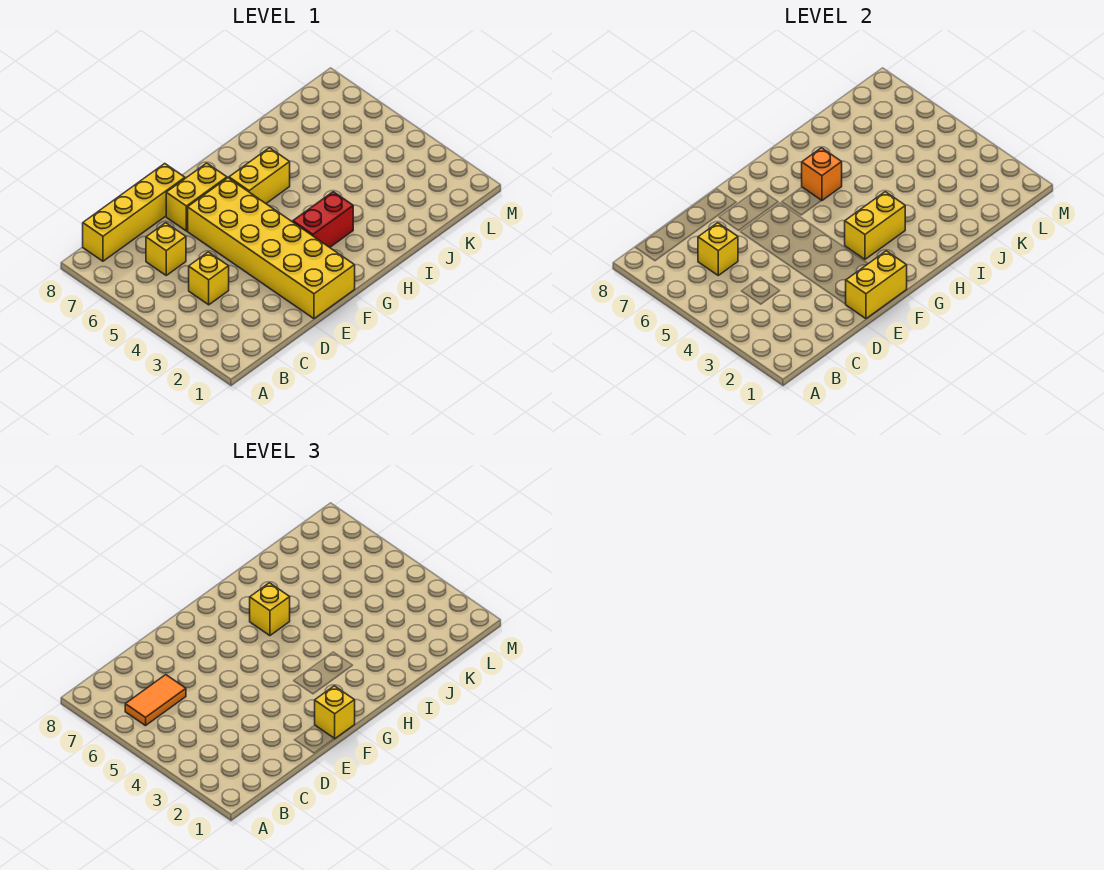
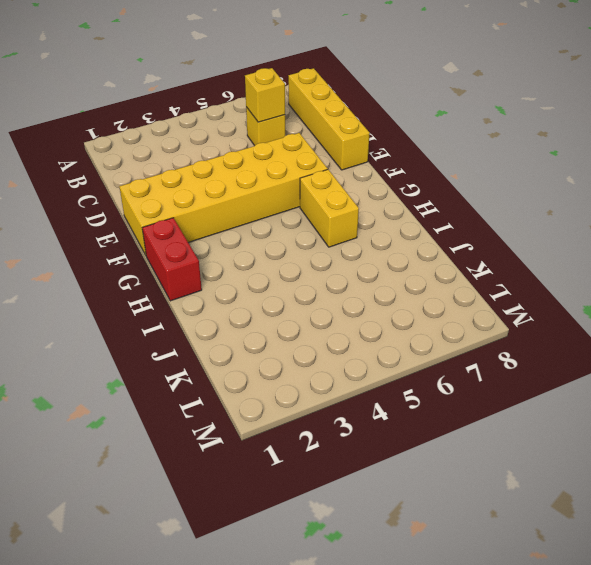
red brick G1:H1 level 1 -> red brick G3:H3 level 1
none -> yellow brick C4 level 1
none -> yellow brick E7:F7 level 1
none -> yellow brick E1:F1 level 2

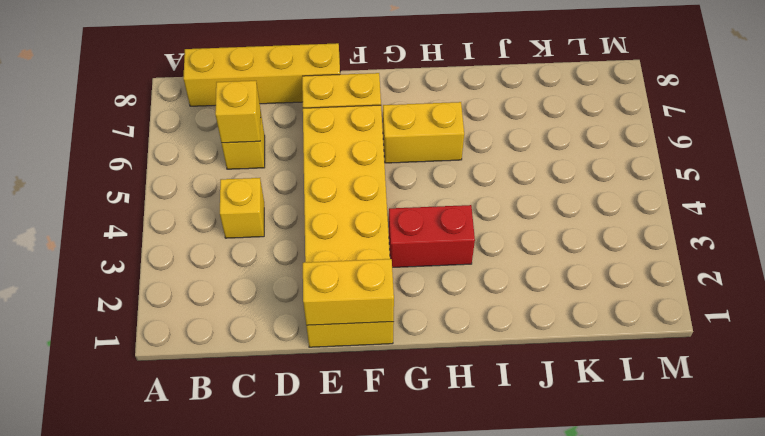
none -> yellow brick G3:H3 level 2
none -> orange brick H6 level 2
none -> orange tile B6:C6 level 3

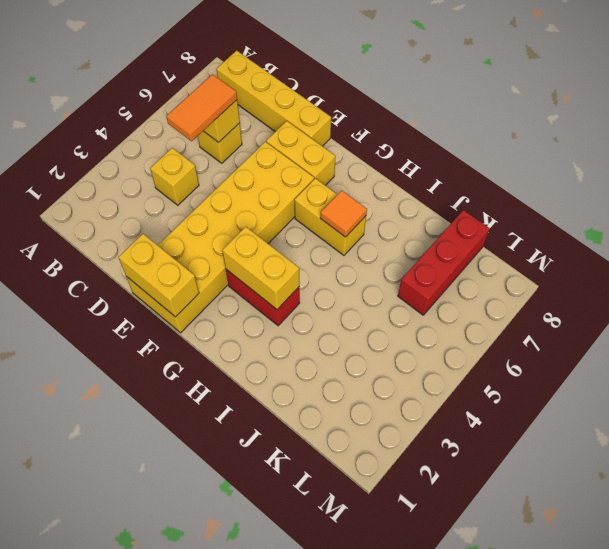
orange tile C5:C6 level 3 -> orange tile B6:C6 level 3
orange tile H6 level 2 -> orange brick H6 level 2
red brick K6:K8 level 1 -> none
none -> yellow brick F1 level 3
none -> yellow brick H6 level 3

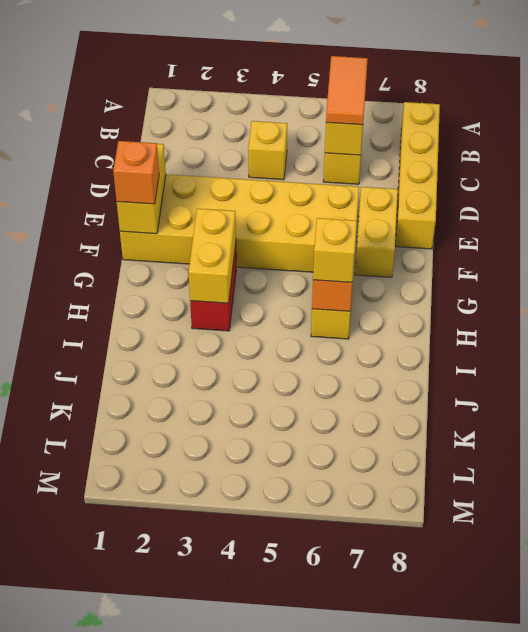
orange brick F1 level 3 -> yellow brick F1 level 3

